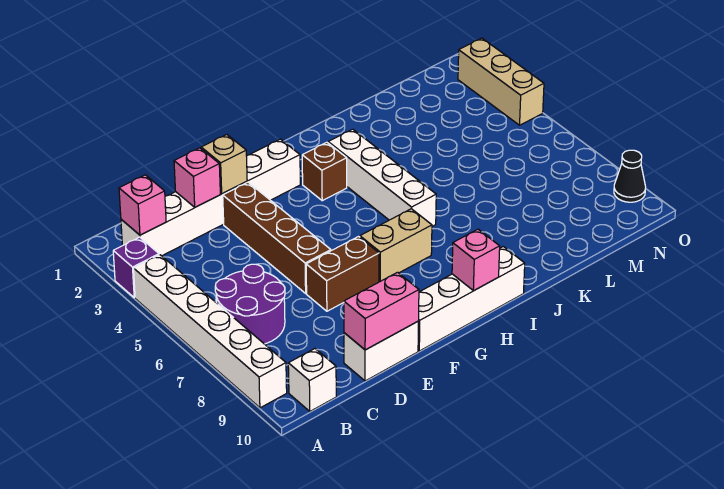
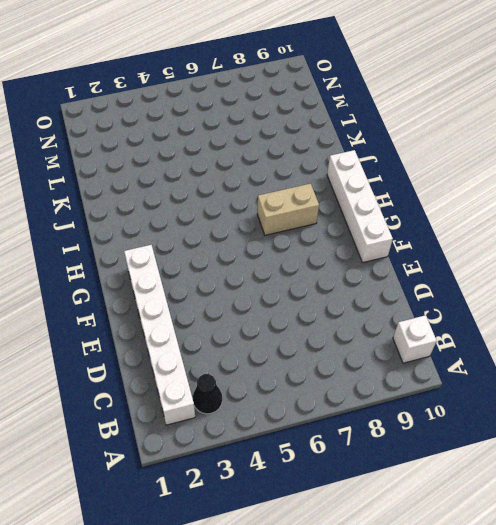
black cone B3 level 1 -> black cone O9 level 1
tan brick H7:H8 level 1 -> tan brick G7:H7 level 1
none -> purple brick A3 level 1
none -> white brick A4:A9 level 1
none -> purple round brick B6:C7 level 1

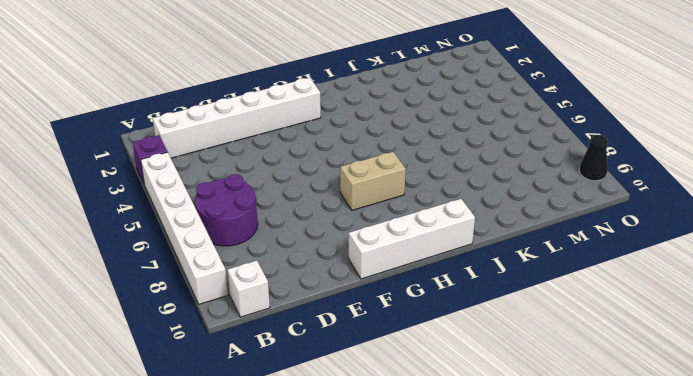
none -> white brick D10:E10 level 1
none -> brown brick E3:E6 level 1
none -> brown brick E7:F7 level 1

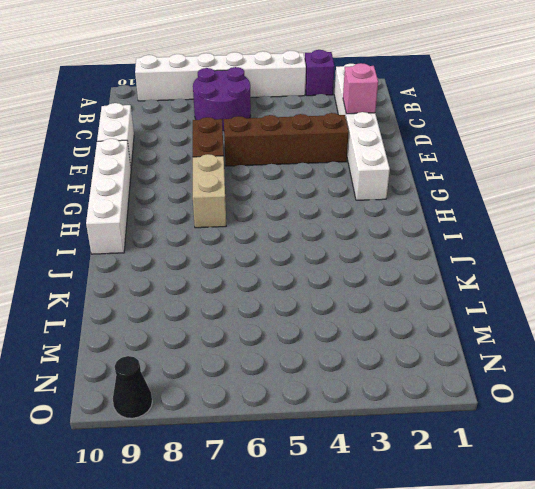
none -> white brick B10 level 1
none -> brown brick H3 level 1
none -> white brick I3:I6 level 1

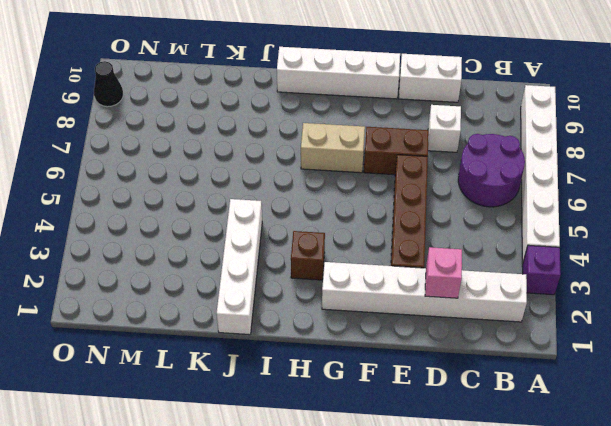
white brick D8 level 1 -> white brick B10 level 1
white brick J1:J4 level 1 -> white brick I3:I6 level 1
none -> tan brick O2:O4 level 1
none -> pink brick B2 level 2
none -> pink brick D10:E10 level 2

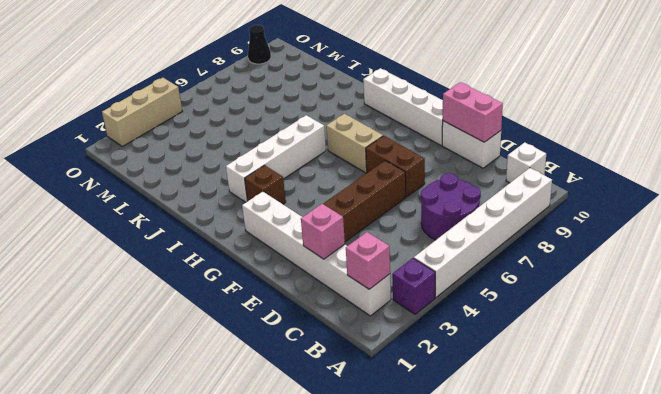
none -> tan brick E2 level 2
none -> pink brick H10 level 2

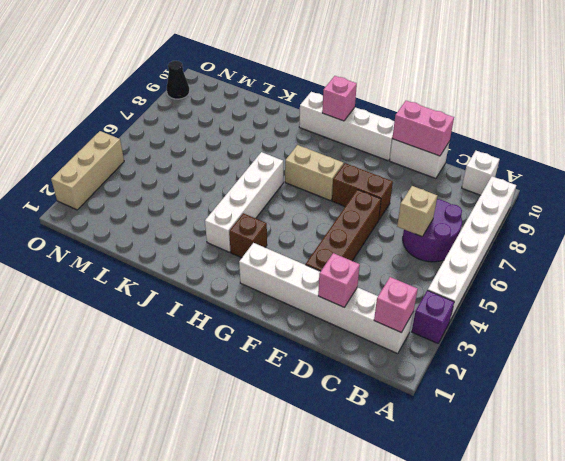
tan brick C6 level 2 -> tan brick E2 level 2

